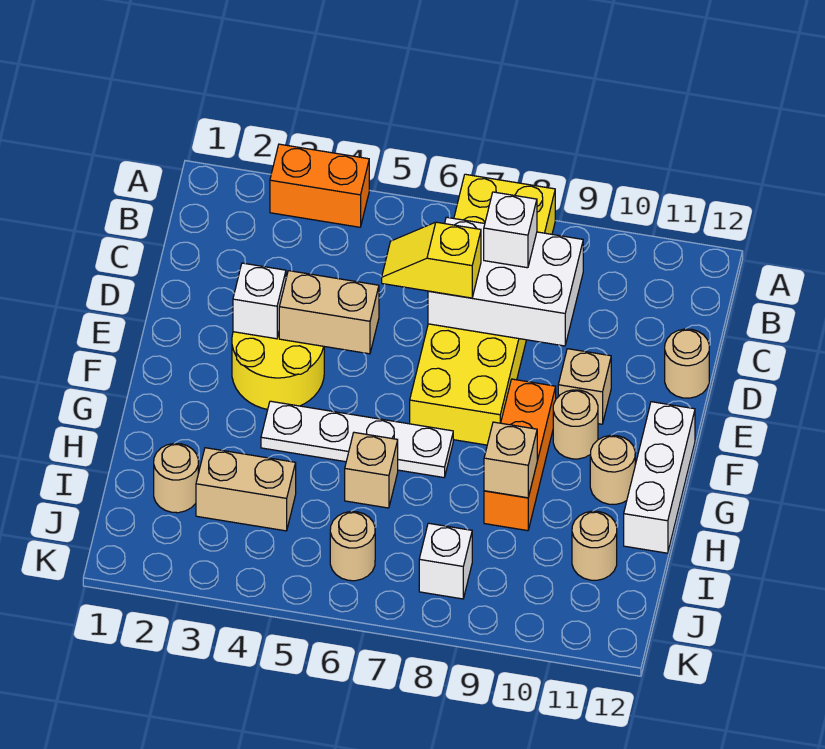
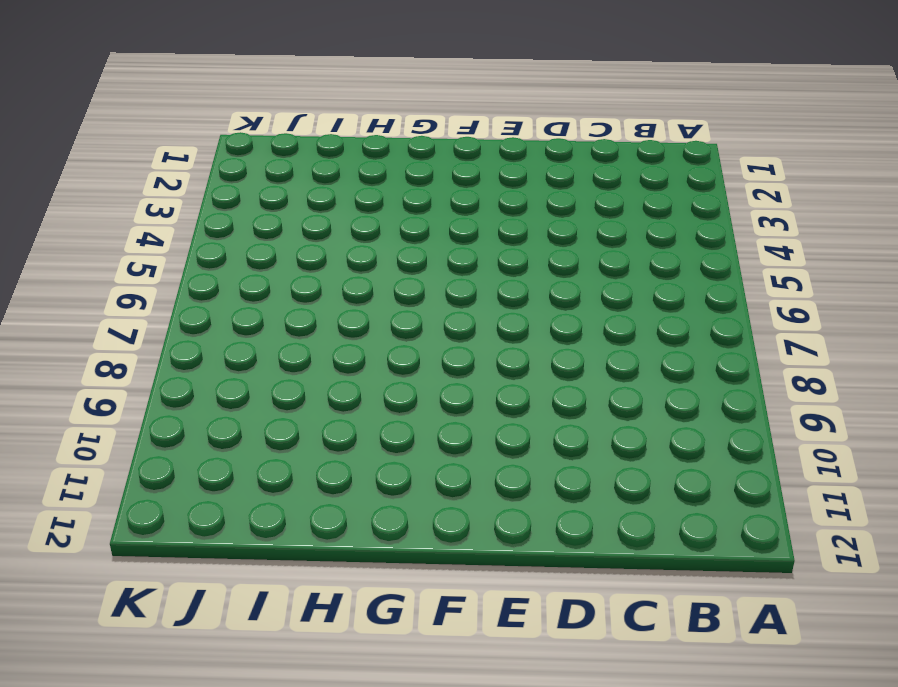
none -> orange brick A3:A4 level 1
none -> yellow brick A7:F8 level 1
none -> tan round brick D12 level 1

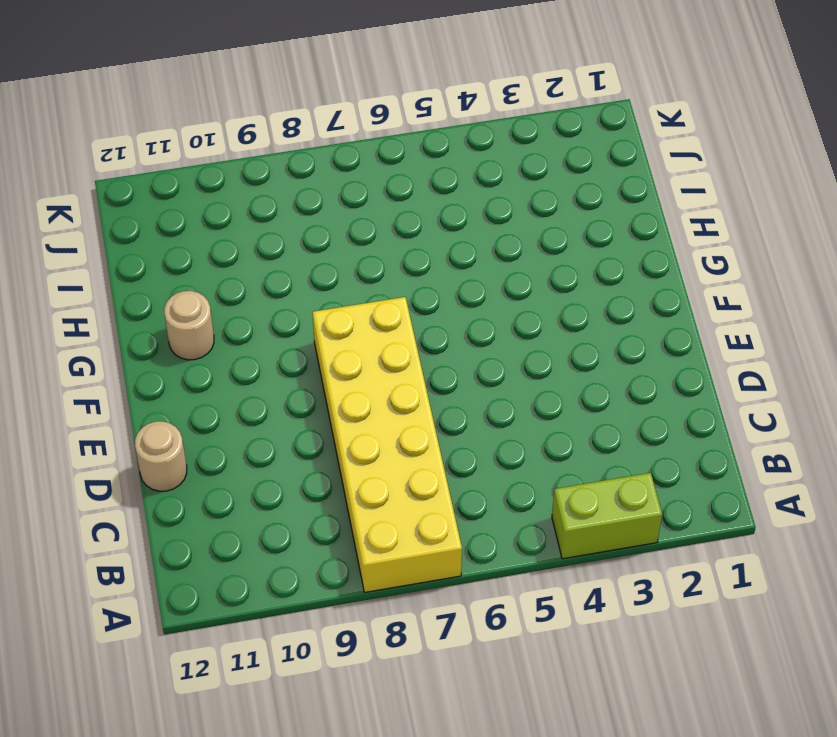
lime brick A3:A4 level 1 -> orange brick A3:A4 level 1
none -> yellow round brick E3:F4 level 1
none -> tan brick E10 level 1
none -> orange brick F9:H9 level 1

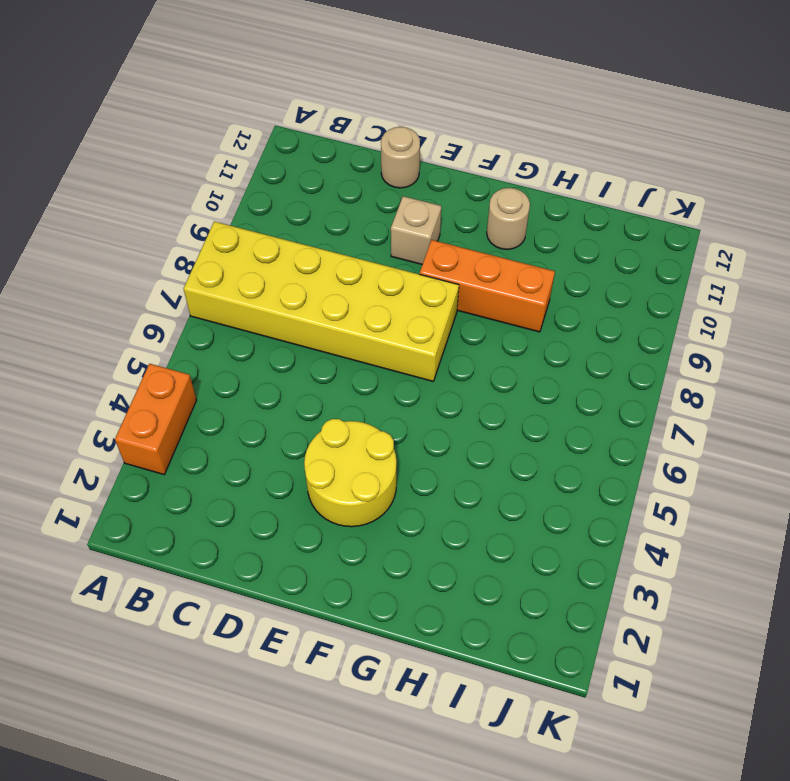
none -> tan round brick F10 level 1
none -> white brick F12:H12 level 1
none -> white plate G4:G7 level 1

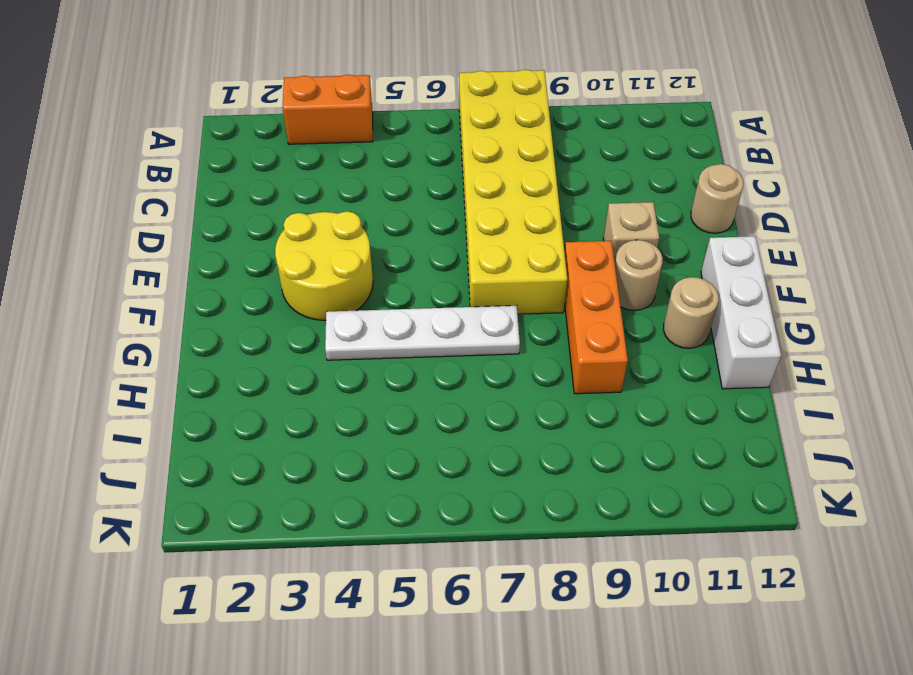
none -> tan brick H6 level 1
none -> tan round brick I2 level 1
none -> tan brick I3:I4 level 1

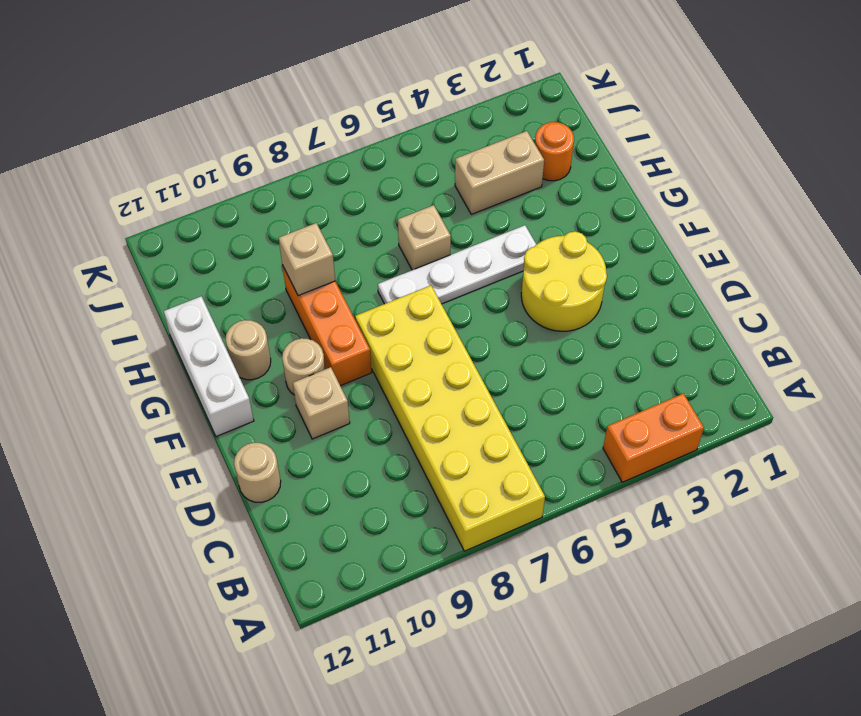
orange round brick I2 level 1 -> tan round brick I2 level 1
none -> tan round brick I11 level 1
none -> tan round brick J6 level 1
none -> white brick J8 level 1

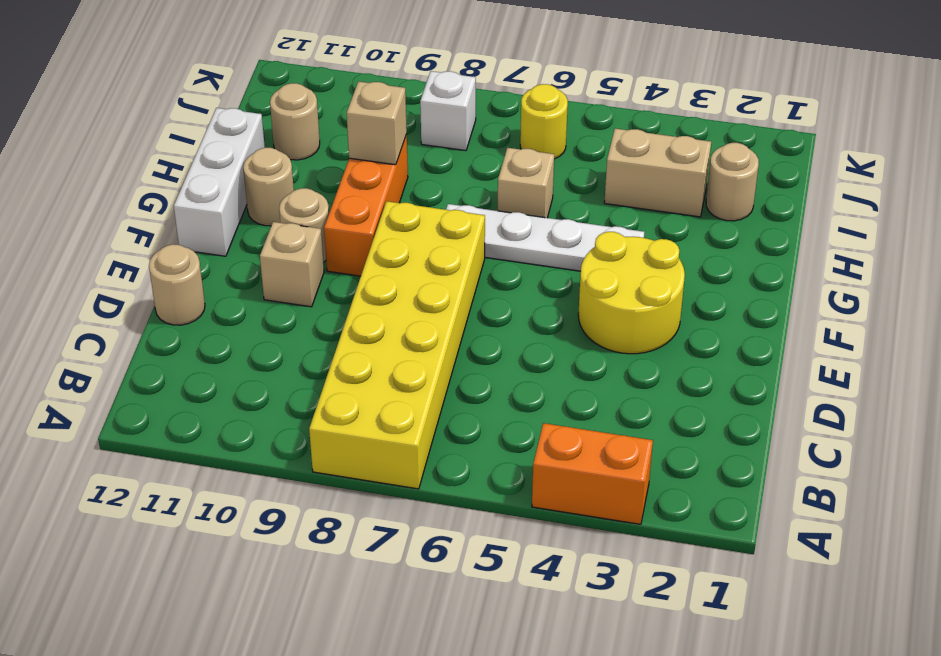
yellow round brick J6 level 1 -> tan round brick J6 level 1
none -> white brick C7:D9 level 2
none -> white brick E3 level 2
none -> tan brick E4:E5 level 2

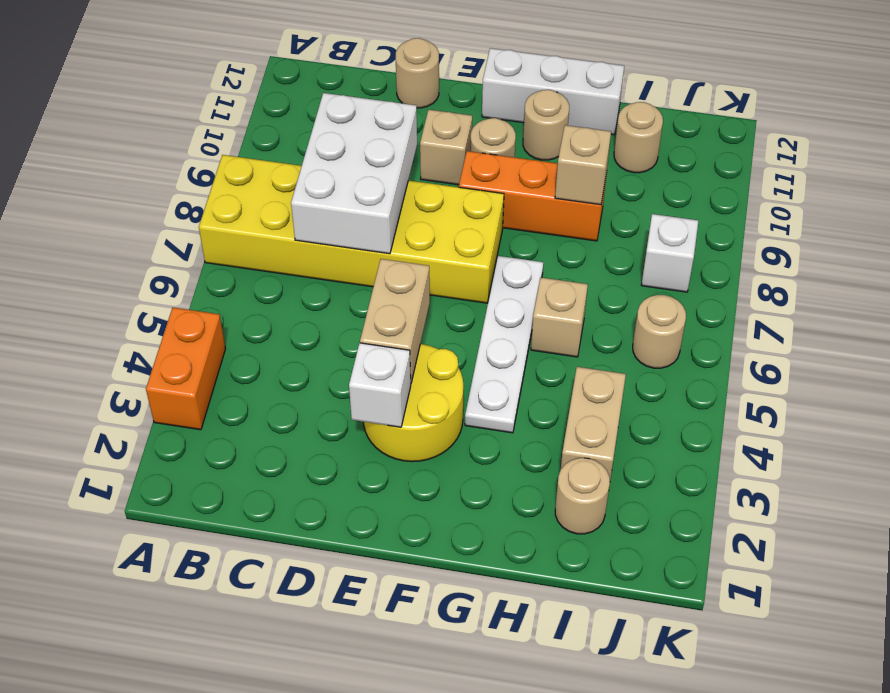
none -> white brick C8 level 3
none -> yellow slope D6:D7 level 3 top 7

